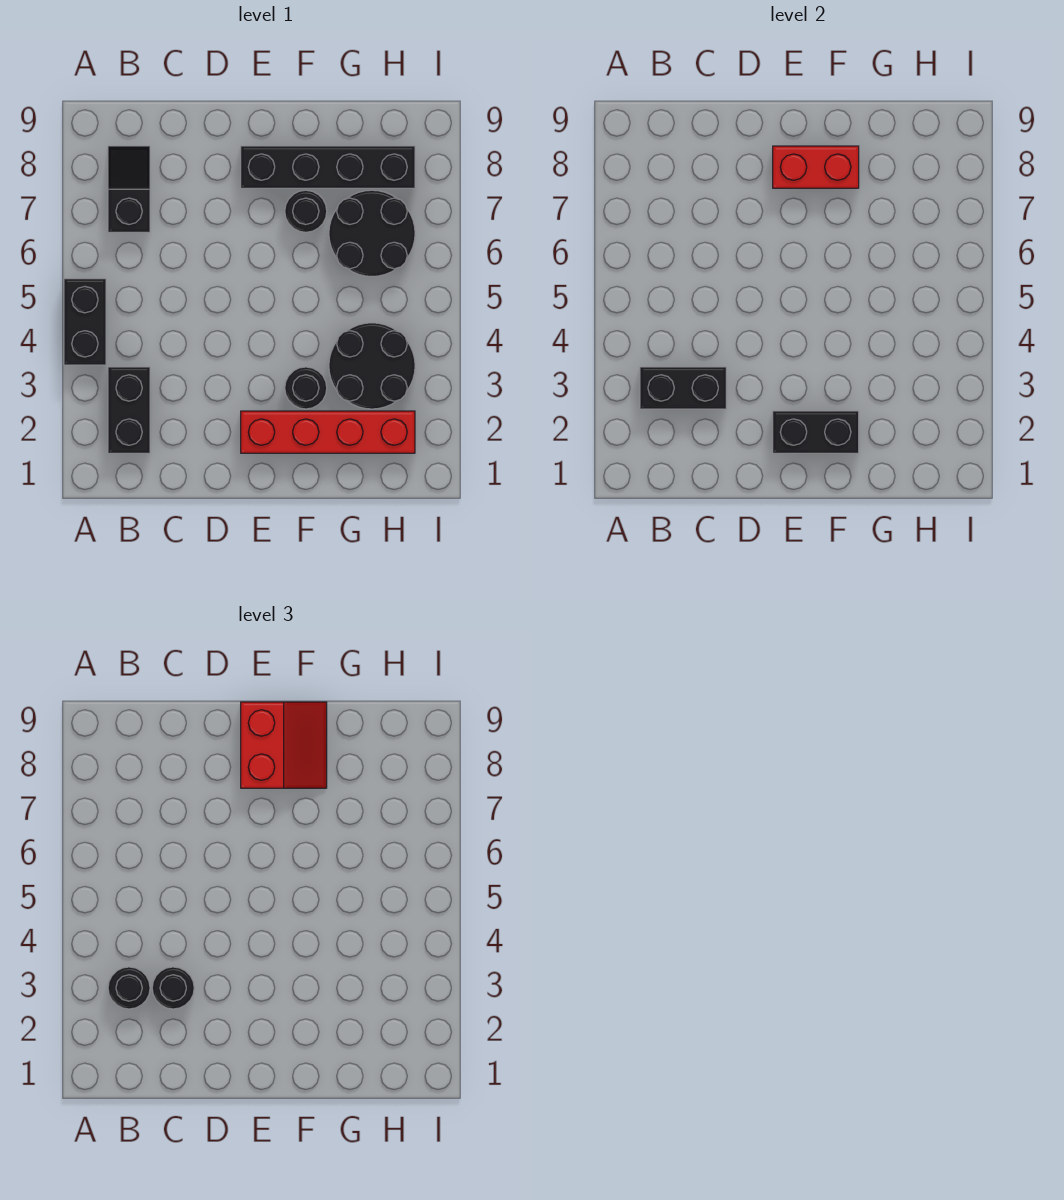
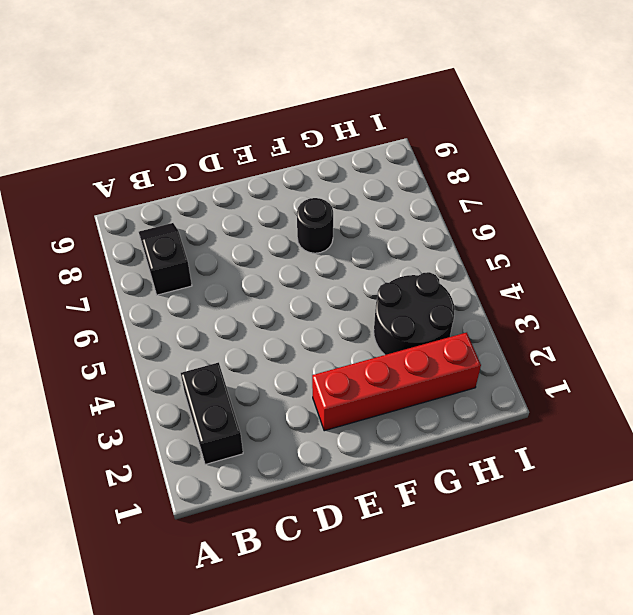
none -> black brick A4:A5 level 1
none -> black brick E8:H8 level 1
none -> black round brick F3 level 1

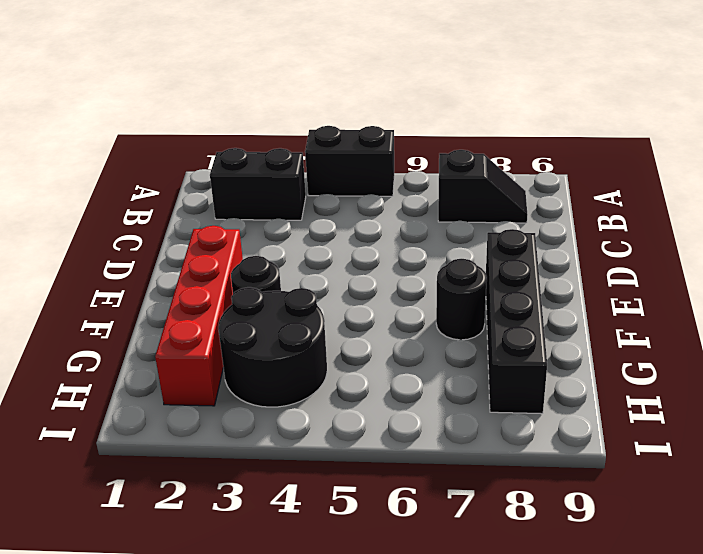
none -> black round brick G6:H7 level 1
none -> black brick B3:C3 level 2
none -> black brick E2:F2 level 2

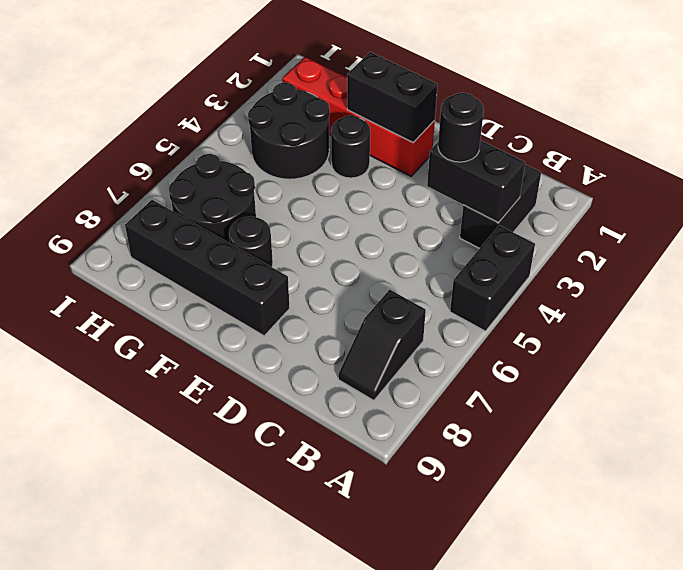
none -> red brick E8:F8 level 2
none -> black round brick B3 level 3
none -> red slope E8:F9 level 3 top E

